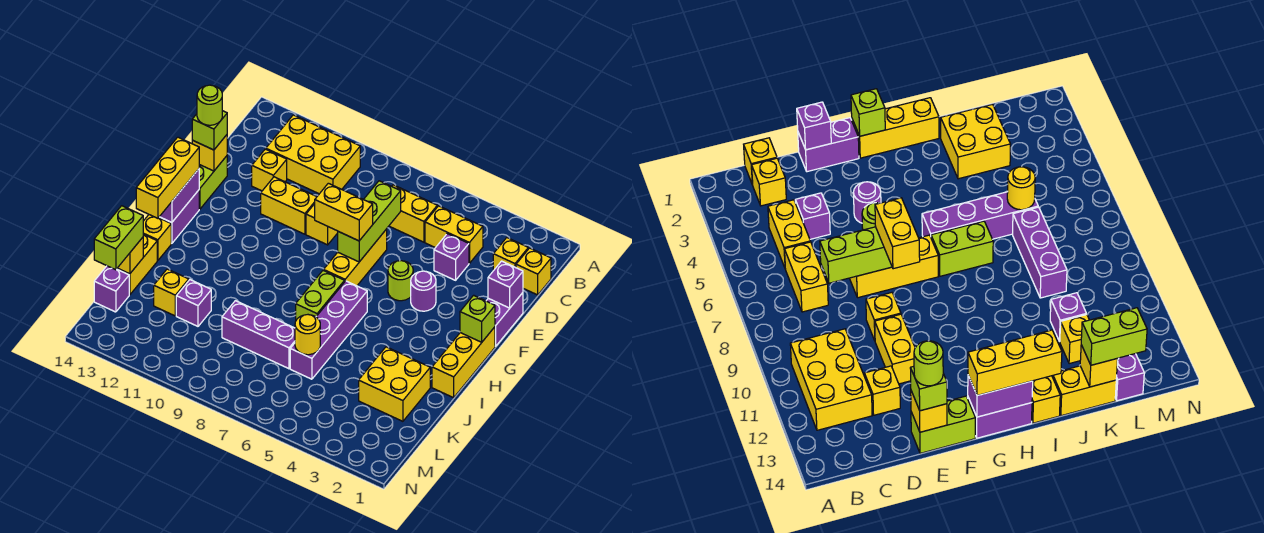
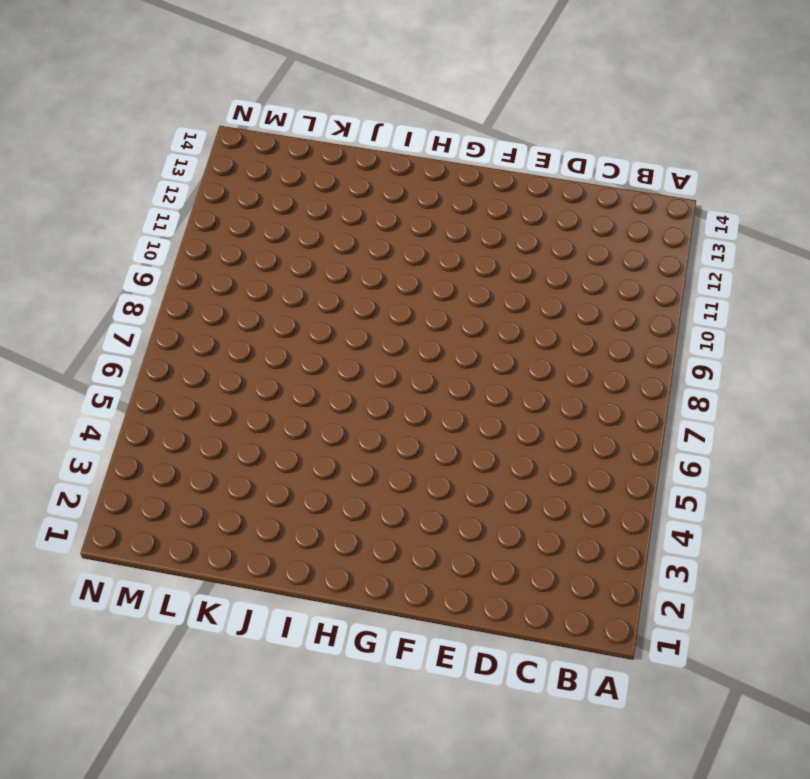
none -> yellow brick B10:C12 level 1
none -> yellow brick C1 level 1
none -> yellow brick C2 level 1
none -> yellow brick C4:C5 level 1

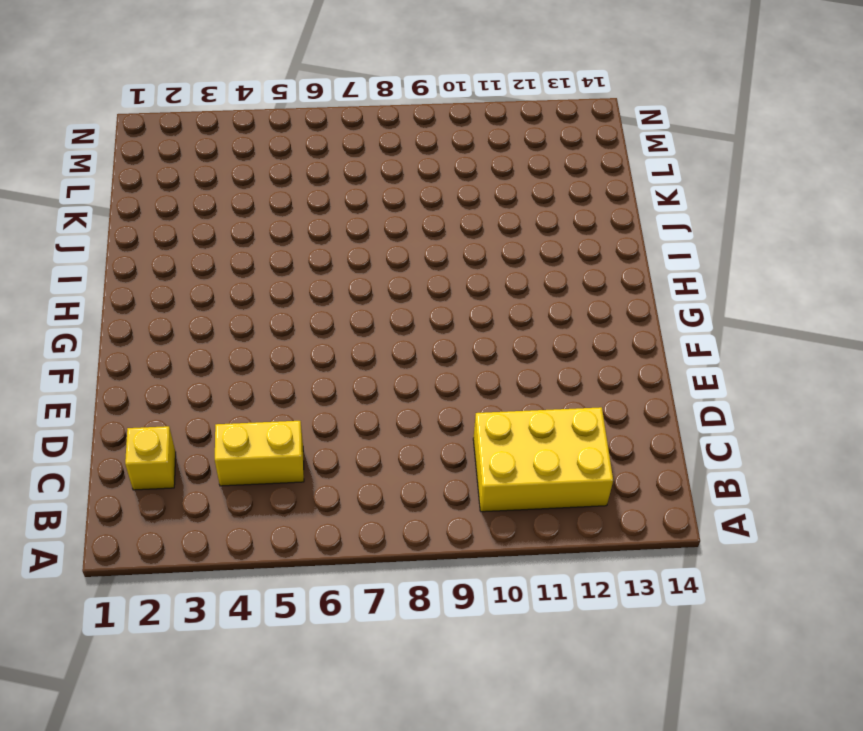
none -> yellow brick C1 level 1
none -> yellow brick C6:C7 level 1
none -> purple brick D4 level 1
none -> yellow brick D12 level 1

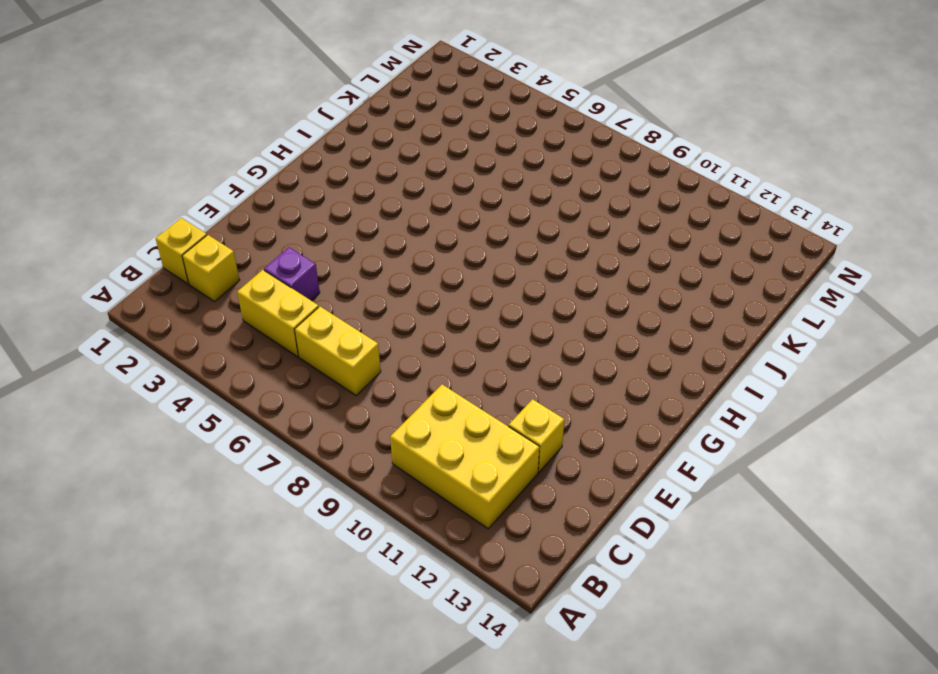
none -> purple brick E1:F1 level 1
none -> yellow brick E7:G7 level 1
none -> yellow brick E9 level 1
none -> yellow brick E10:E11 level 1

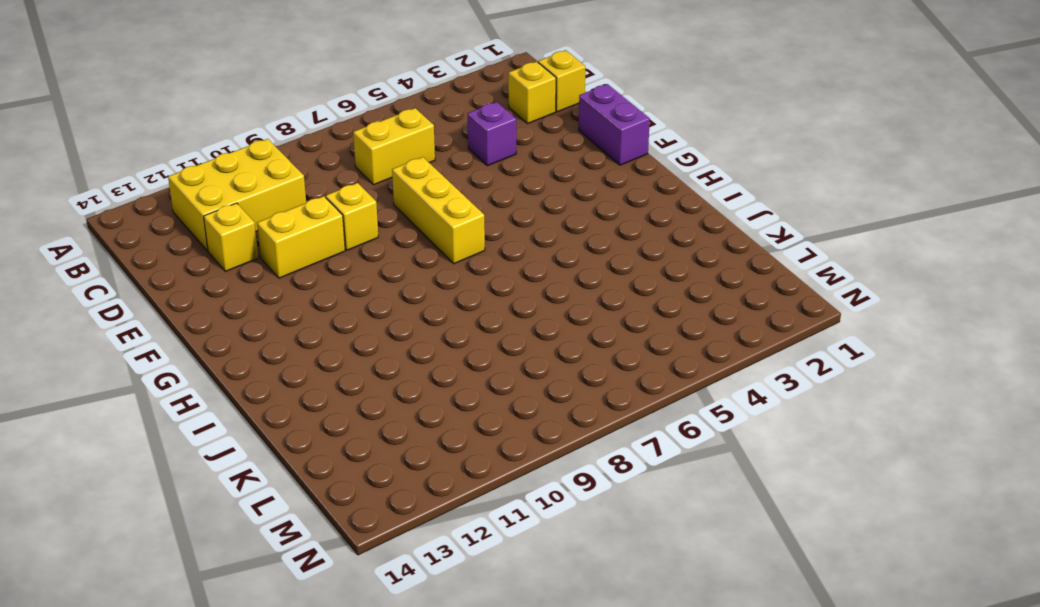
none -> yellow brick C4:C5 level 1
none -> lime brick E14:F14 level 1
none -> purple round brick F4 level 1
none -> lime round brick F5 level 1

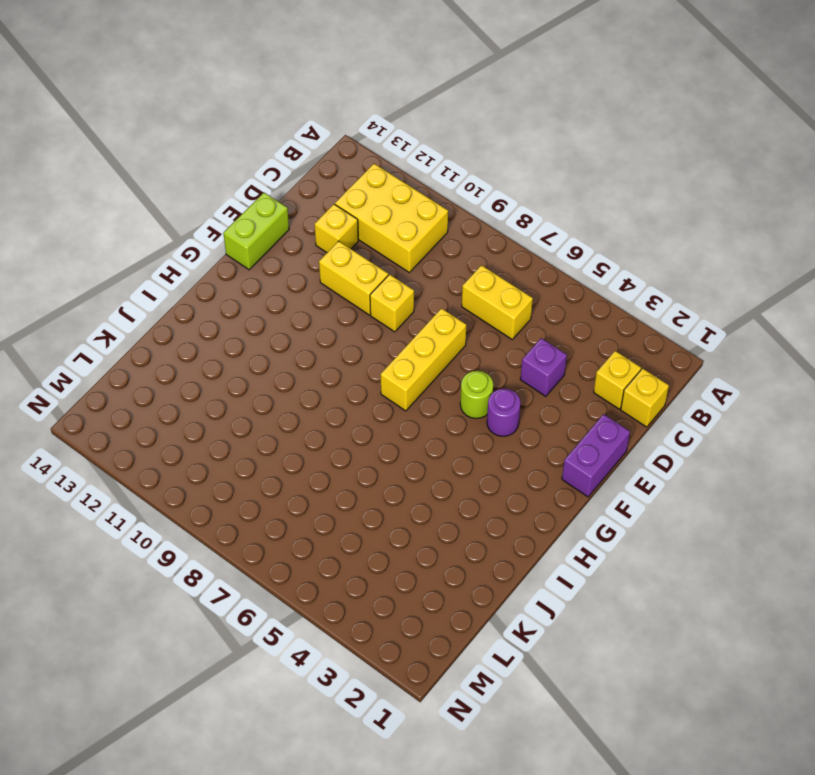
none -> yellow brick C4:C5 level 1
none -> yellow brick G1:I1 level 1
none -> purple brick G14:H14 level 1
none -> purple brick H6:K6 level 1

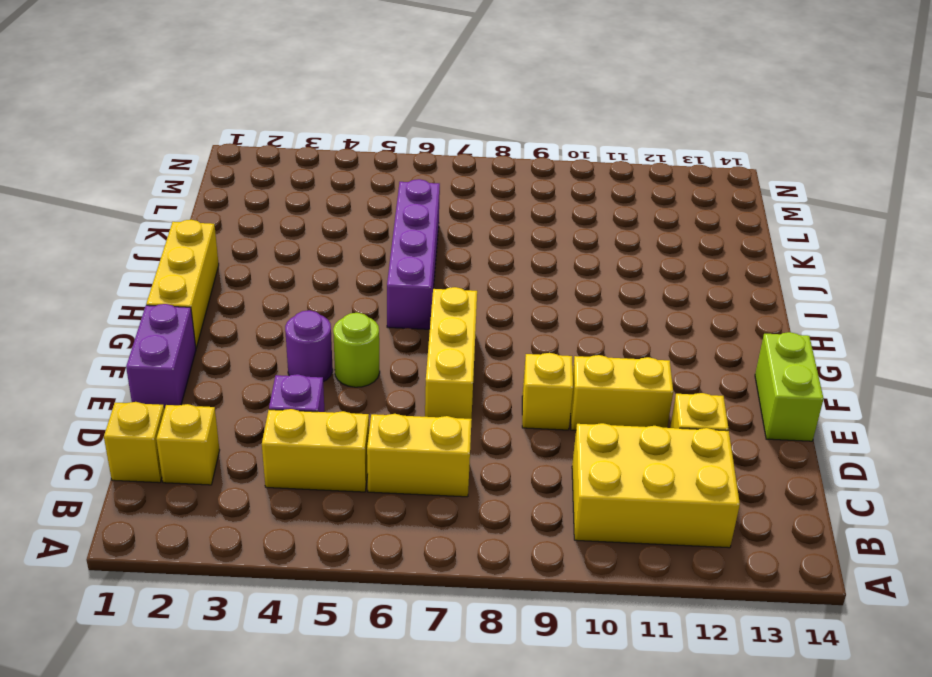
none -> purple brick G14:H14 level 1
none -> lime brick H7:I7 level 1
none -> yellow brick I14 level 1
none -> yellow brick J2:K3 level 1

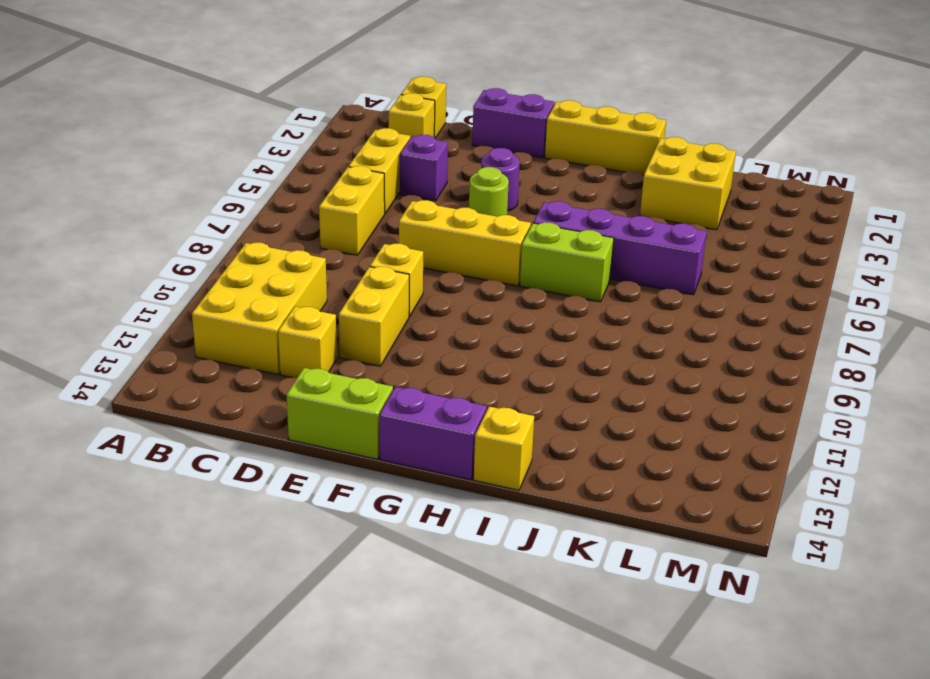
none -> yellow brick J14:K14 level 1
none -> purple brick K7:K9 level 1
none -> purple brick K11 level 1
none -> yellow brick K12 level 1

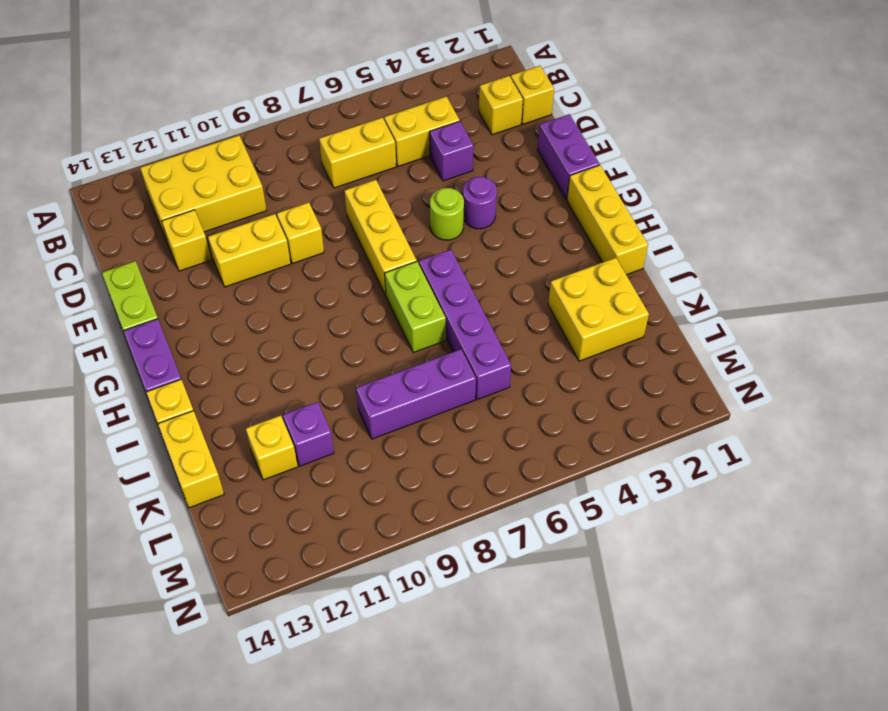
none -> purple brick L14 level 1
none -> lime brick D7:F7 level 2
none -> purple brick E1 level 2
none -> yellow brick E14 level 2

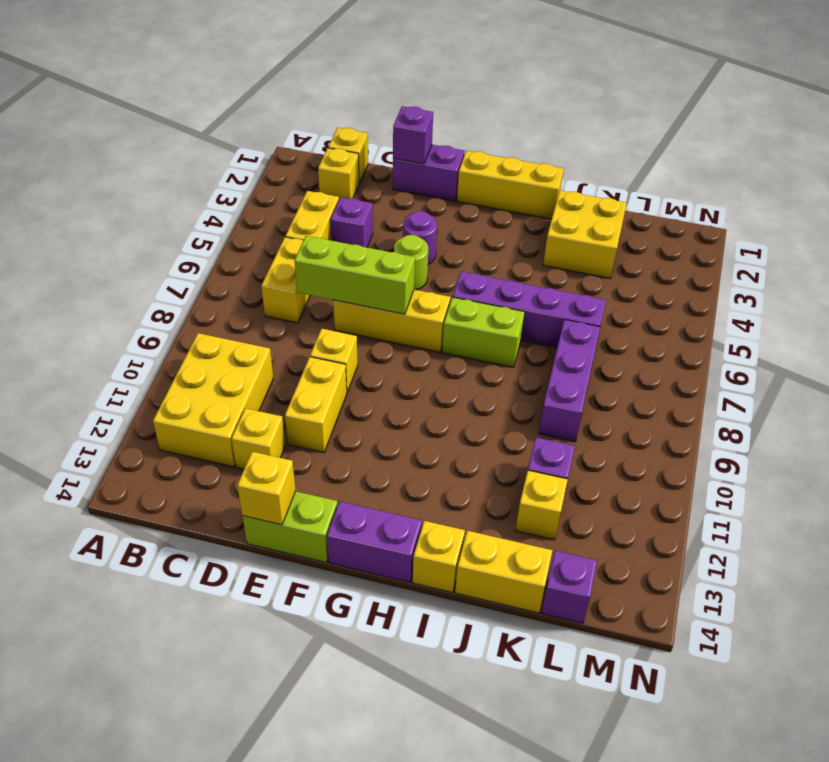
none -> lime brick G1 level 2
none -> purple brick G14:H14 level 2
none -> yellow round brick K6 level 2
none -> yellow brick K14 level 2

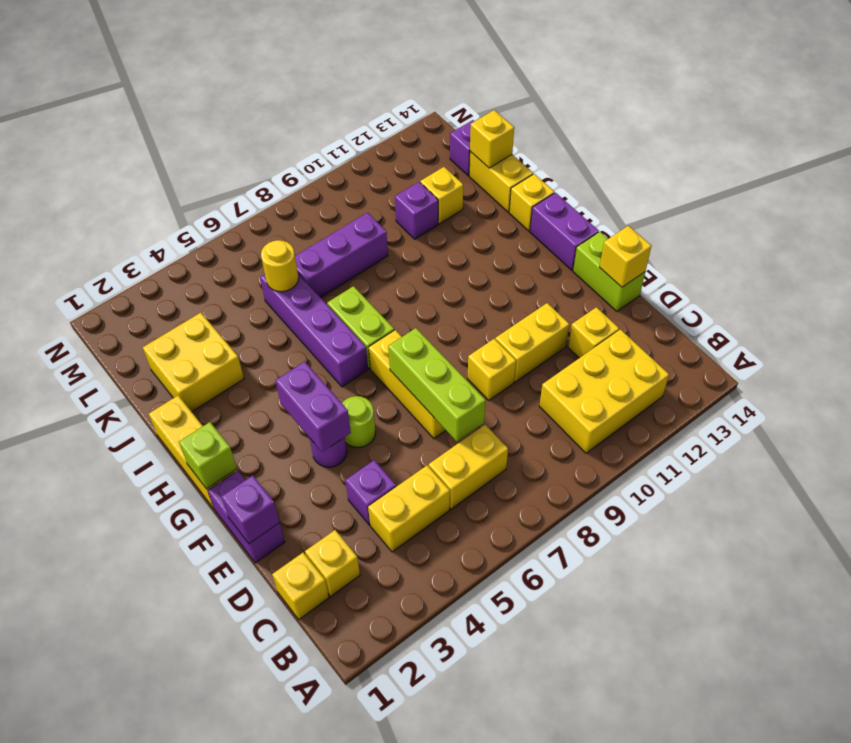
purple brick F4:G4 level 2 -> purple brick G14:H14 level 2
none -> lime brick E14 level 3
none -> yellow brick F7:F8 level 3
none -> yellow brick G14:I14 level 3
none -> lime brick K14:L14 level 3

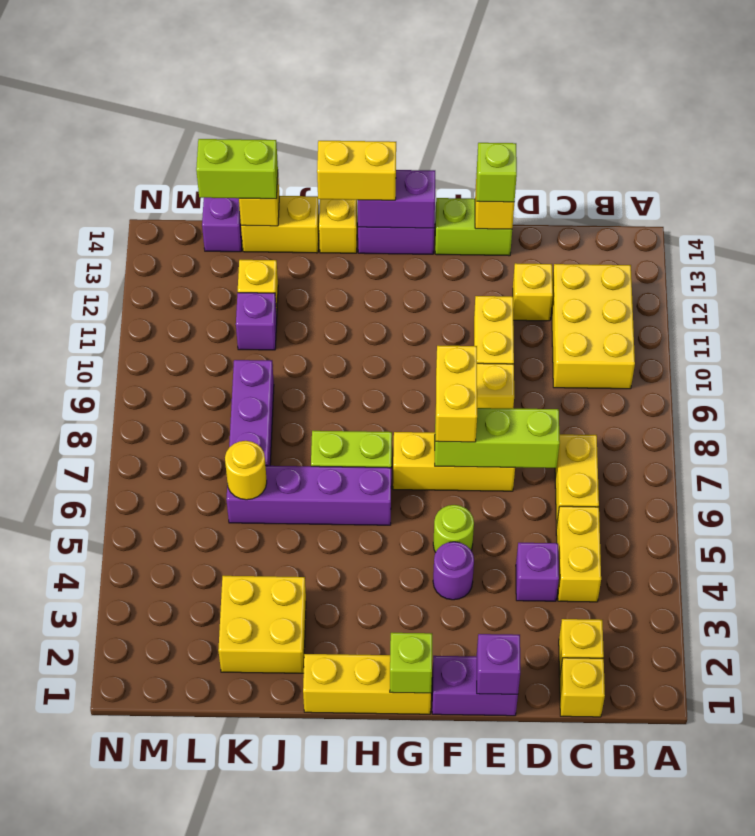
yellow brick H14:I14 level 3 -> yellow brick G14:I14 level 3
none -> lime round brick E14 level 4

